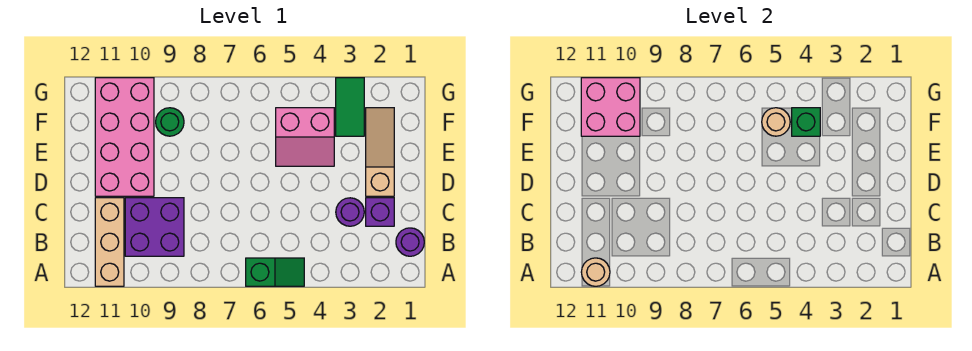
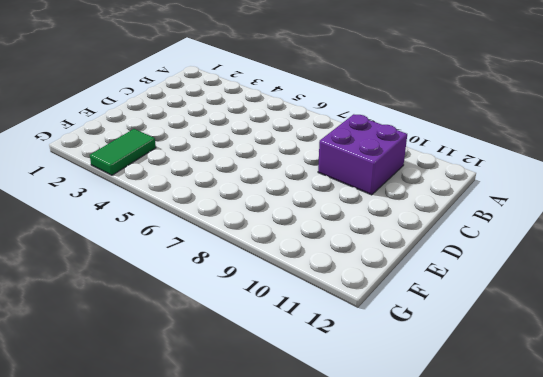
none -> green slope A5:A6 level 1 top 6
none -> tan brick A11:C11 level 1
none -> purple round brick B1 level 1

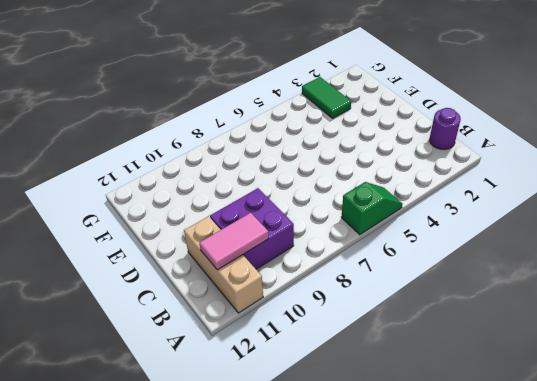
pink tile B10:B11 level 2 -> none
none -> purple brick C2 level 1
none -> purple round brick C3 level 1
none -> tan slope D2:F2 level 1 top D

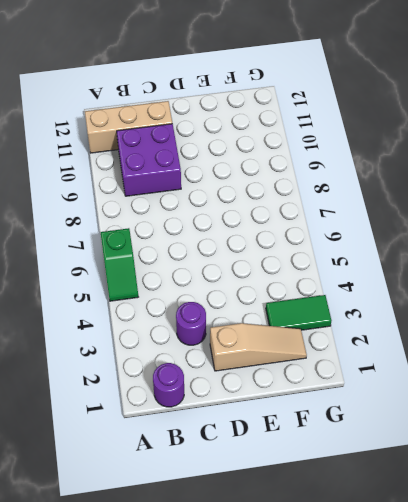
none -> purple brick C2 level 1
none -> pink brick D10:G11 level 1
none -> pink slope E4:F5 level 1 top F

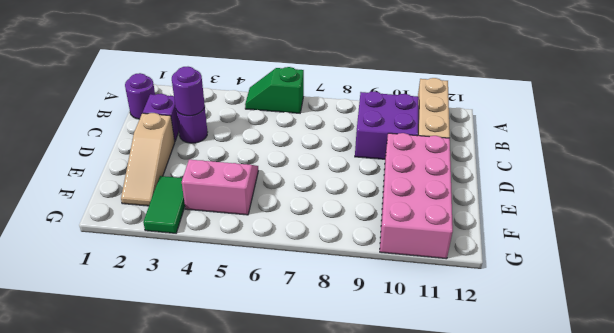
purple round brick C3 level 2 -> none
none -> green round brick F9 level 1
none -> tan round brick A11 level 2
none -> green brick F4 level 2

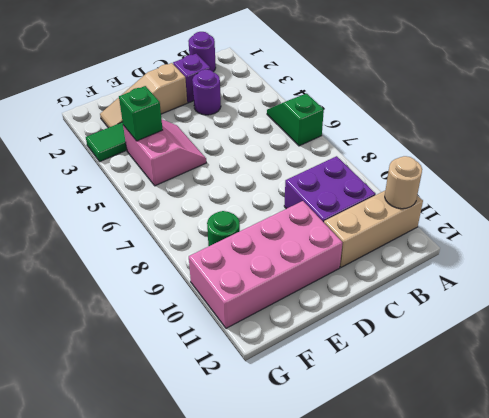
none -> tan round brick F5 level 2
none -> pink brick F10:G11 level 2

